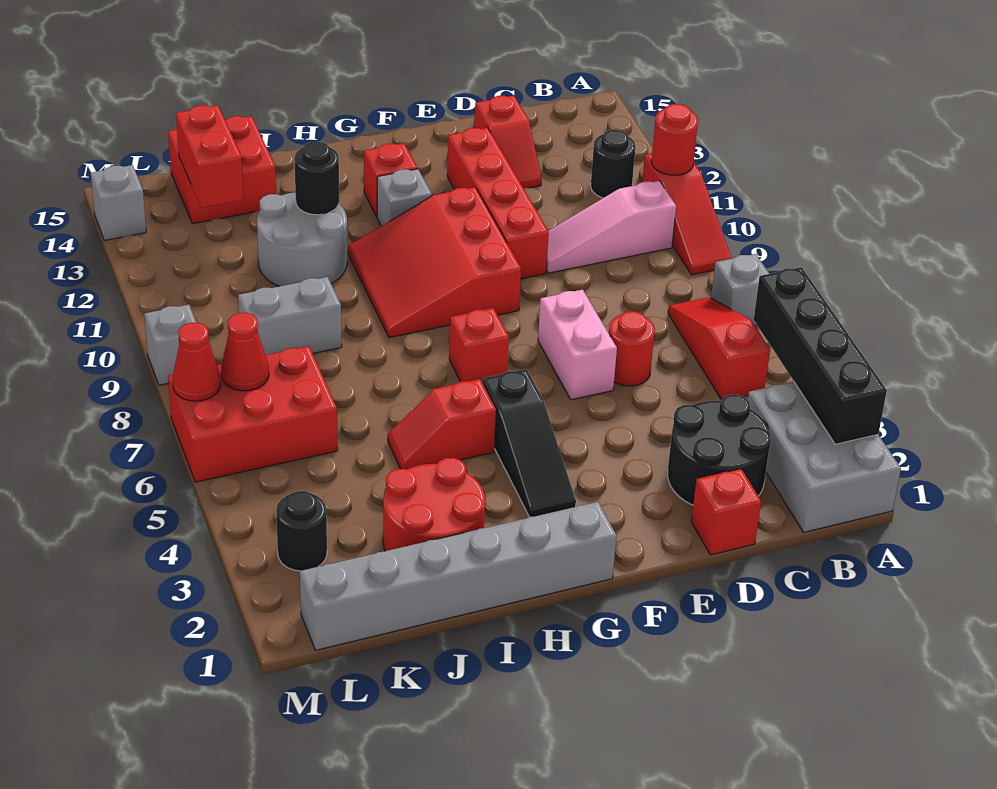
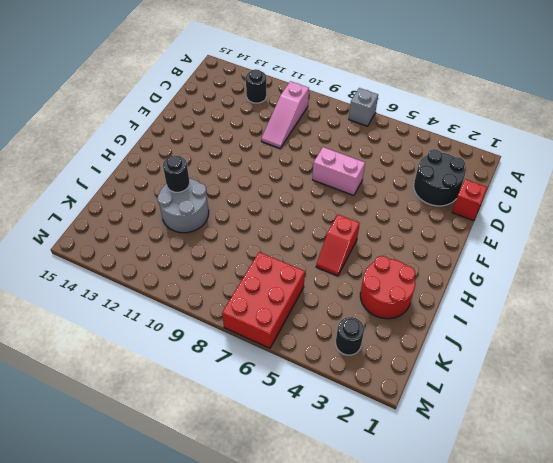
none -> grey brick A1:B3 level 1
none -> red slope A9:A11 level 1 top 11
none -> red slope B5:B7 level 1 top 5
none -> red round brick D6 level 1

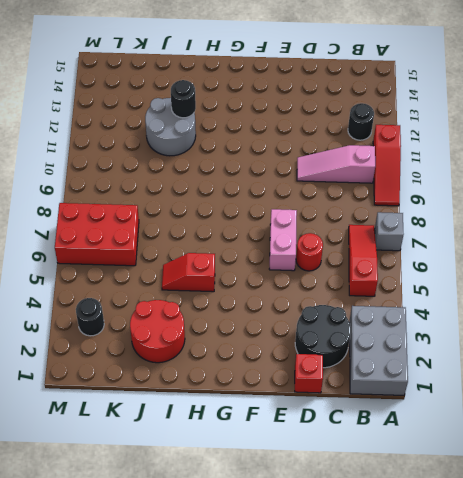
none -> red slope D13:D14 level 1 top 14
none -> red brick E10:E13 level 1
none -> red slope F9:H11 level 1 top F
none -> grey brick G1:L1 level 1

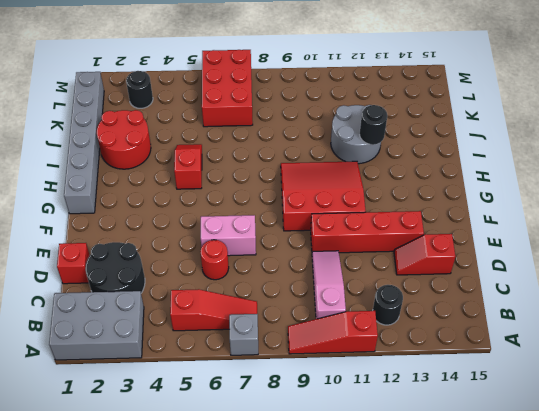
none -> black slope G3:G5 level 1 top 5
none -> red brick G7 level 1
none -> grey brick G12 level 1
none -> red brick G13 level 1

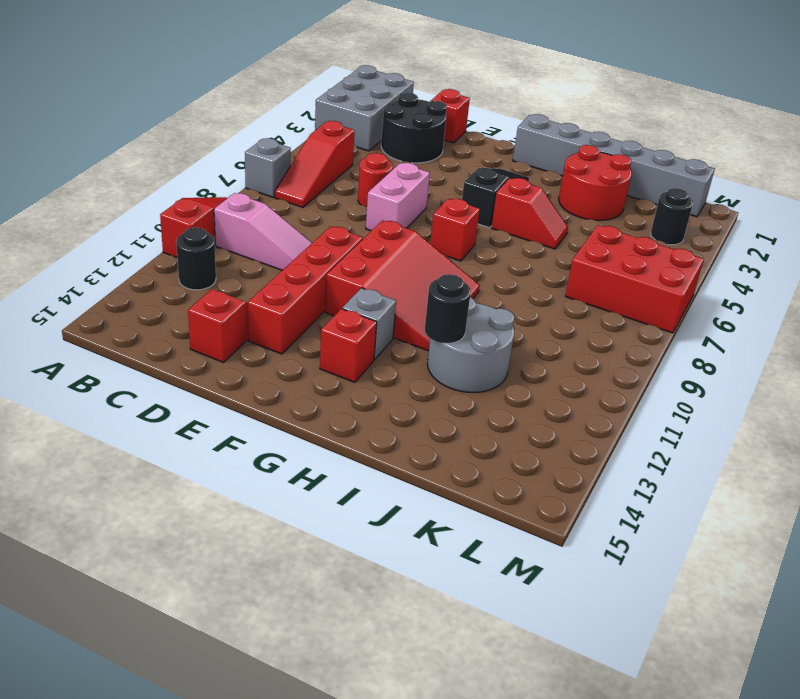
none -> grey brick J9:K9 level 1
none -> red brick J14:K15 level 1
none -> grey brick M9 level 1
none -> grey brick M14 level 1

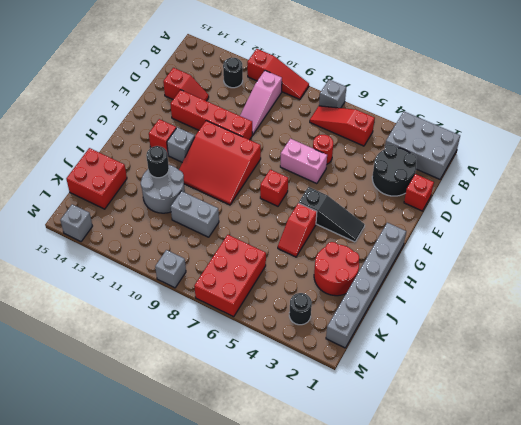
grey brick J9:J10 level 1 -> grey brick J9:K9 level 1
none -> black brick A2:A5 level 2
none -> red round brick A11 level 2
none -> red brick K13:K14 level 2
none -> red cone L7 level 2

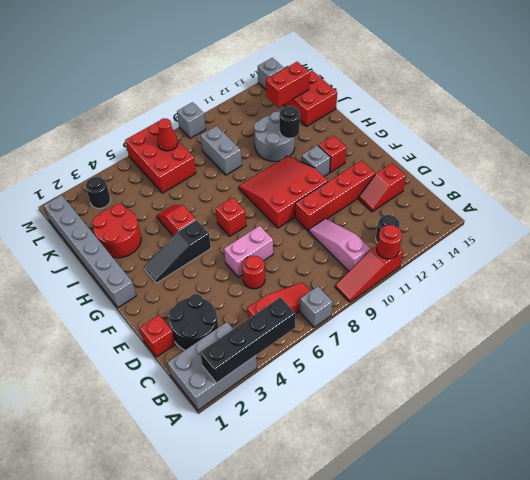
none -> red cone M7 level 2

